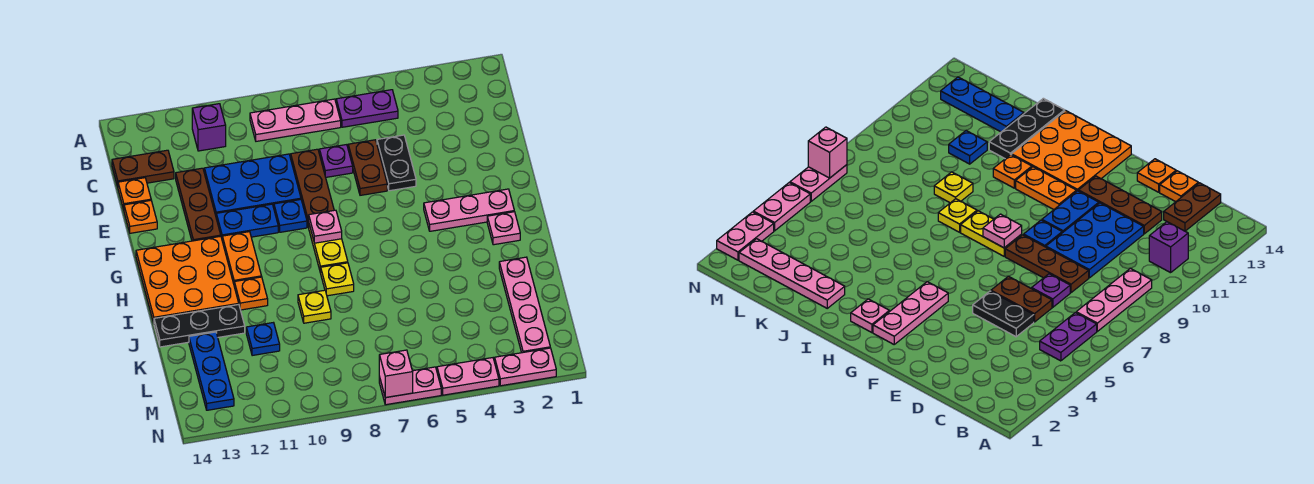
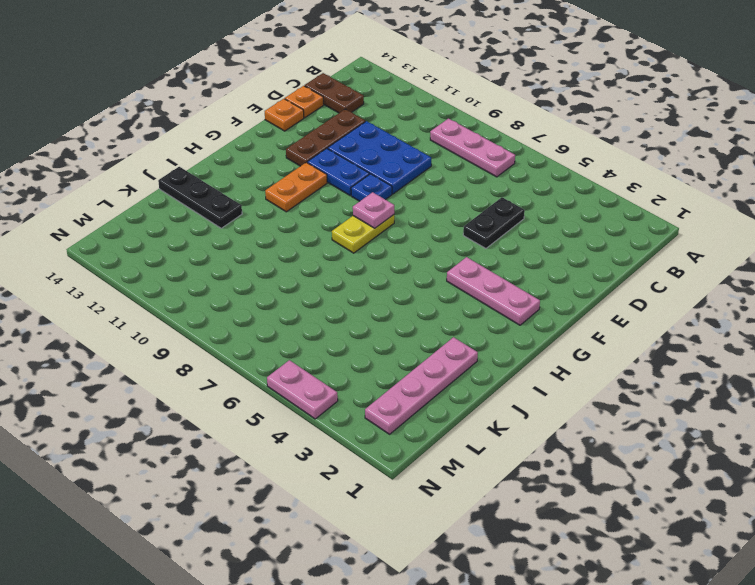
none -> purple plate B5:B6 level 1
none -> purple brick B11 level 1
none -> brown plate D6:E6 level 1
none -> purple plate D7 level 1

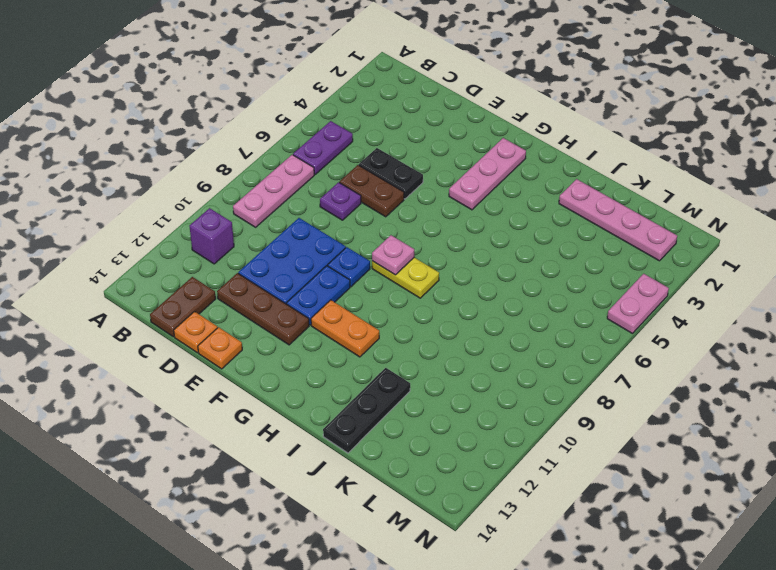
none -> brown plate D8:F8 level 1
none -> orange plate G12:I14 level 1
none -> pink plate H2 level 1
none -> yellow plate I8 level 1

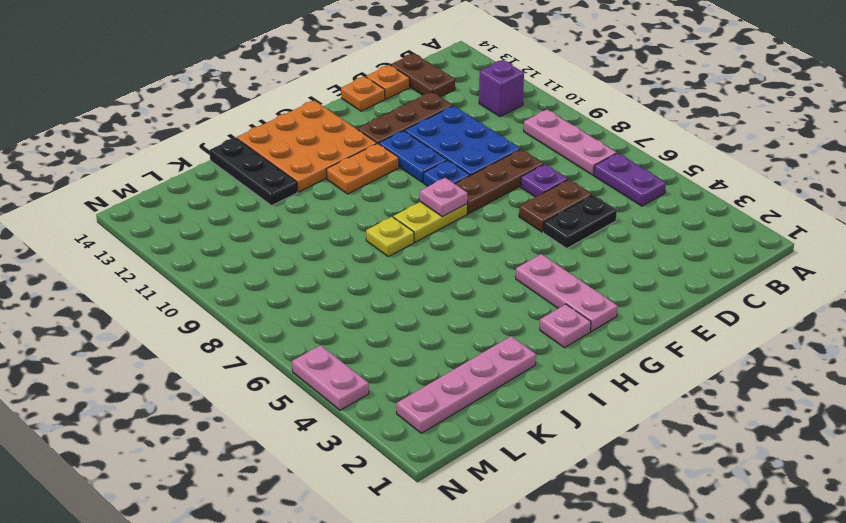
none -> orange plate I11 level 1
none -> yellow plate J9 level 1
none -> blue plate K11 level 1
none -> blue plate K13:M13 level 1

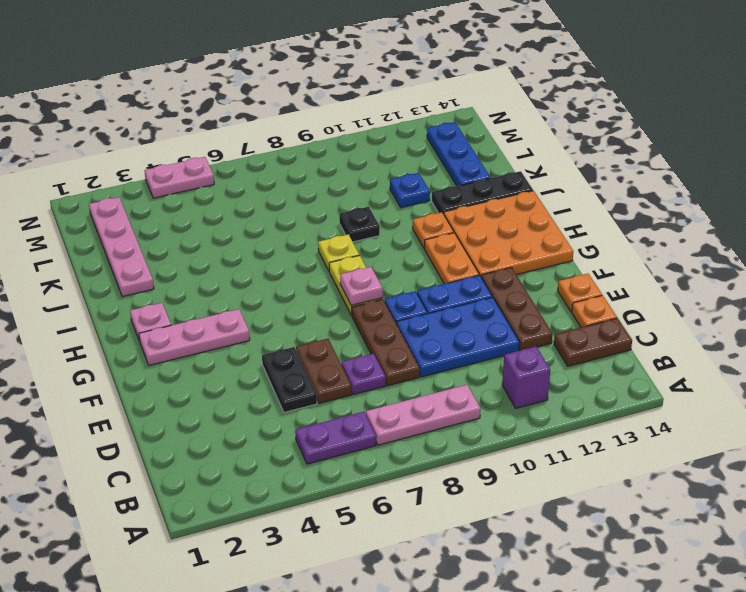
black plate J9 level 1 -> yellow plate J9 level 1
none -> pink plate N2:N3 level 1
none -> pink plate N6:N7 level 1
none -> pink brick N7 level 2

